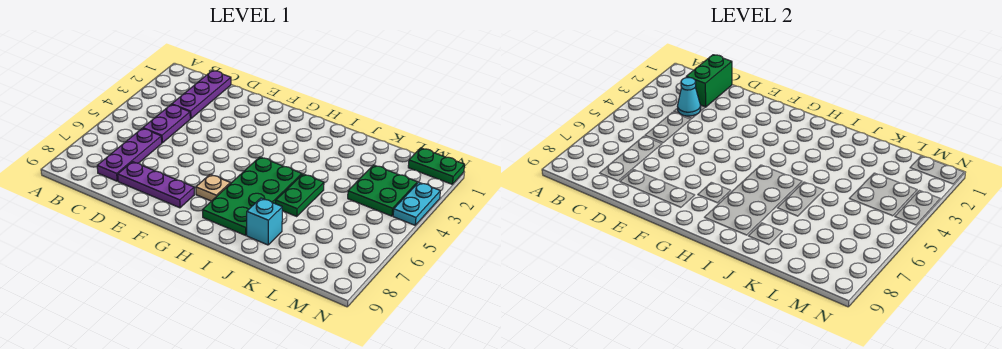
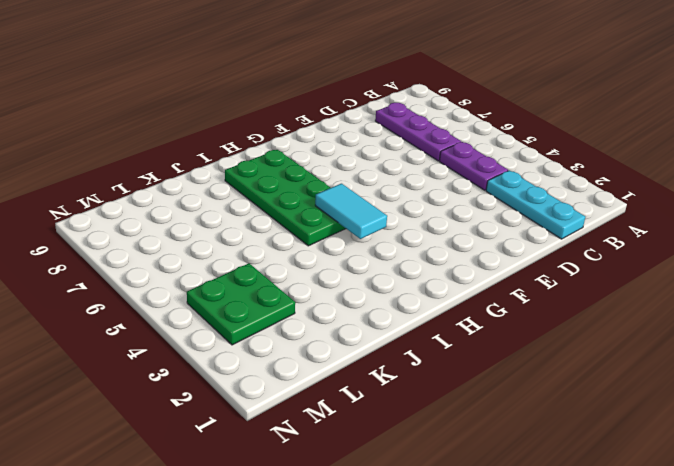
cyan plate C1:C3 level 1 -> purple plate C1:C3 level 1
cyan tile H4:H5 level 2 -> none
none -> purple plate D8:F8 level 1
none -> tan plate G7 level 1
none -> green plate J5:J6 level 1

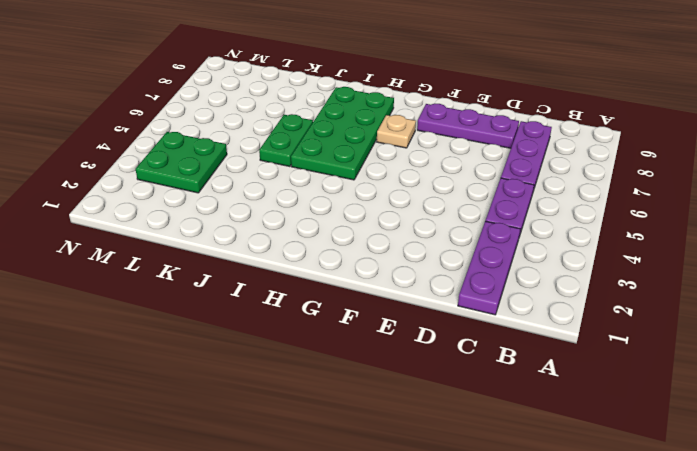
none -> cyan brick J8 level 1
none -> green plate M1:N1 level 1
none -> cyan plate N3:N4 level 1

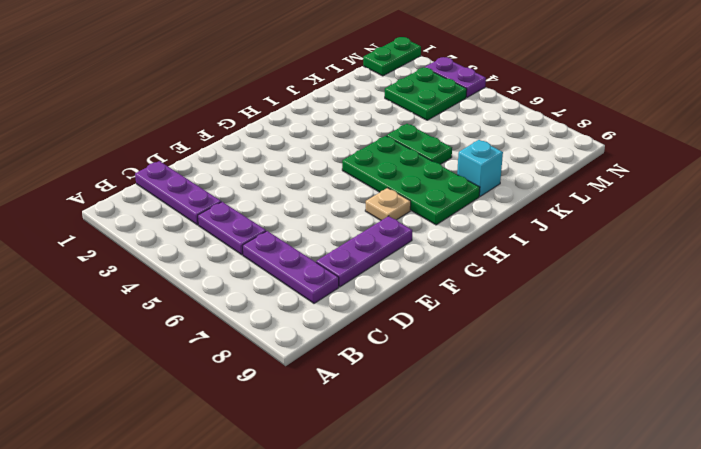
purple plate N3:N4 level 1 -> cyan plate N3:N4 level 1
none -> green brick C1:C2 level 2
none -> cyan cone C3 level 2

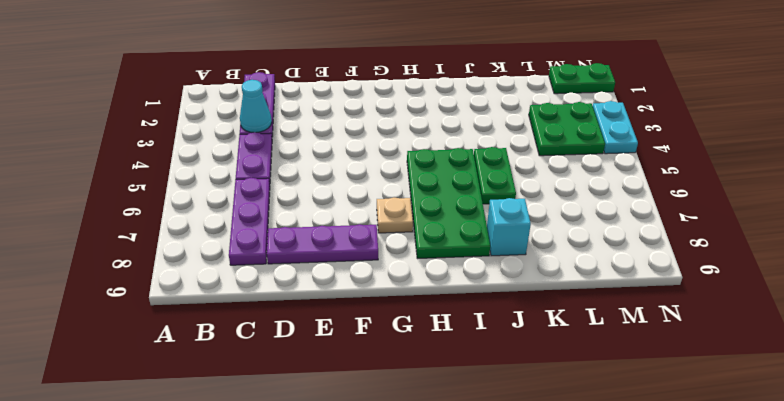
none -> green brick C1:C2 level 2

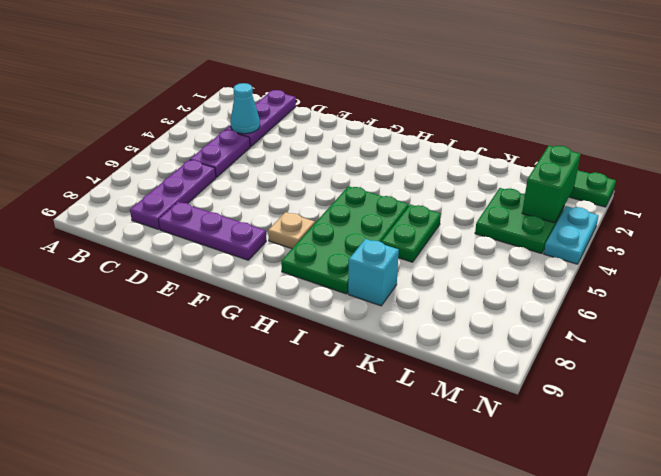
green brick M2:M3 level 2 -> green brick C1:C2 level 2

